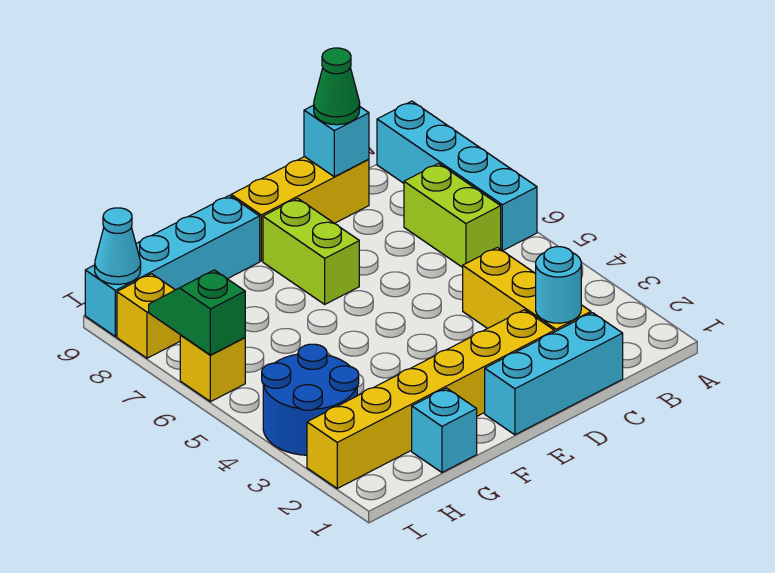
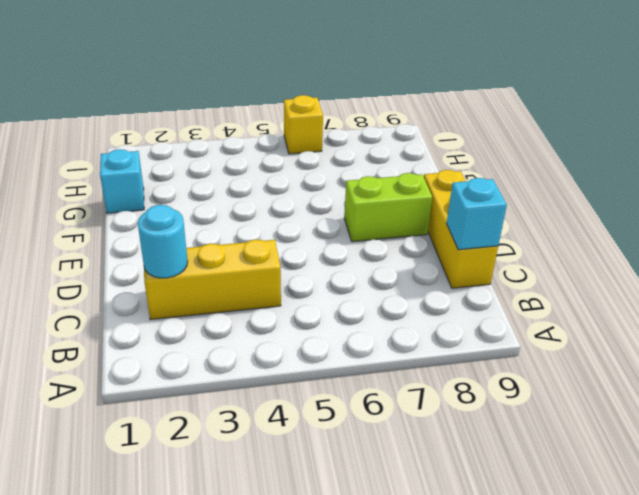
none -> cyan brick A6:A9 level 1
none -> lime brick B6:B7 level 1
none -> cyan brick C1:E1 level 1

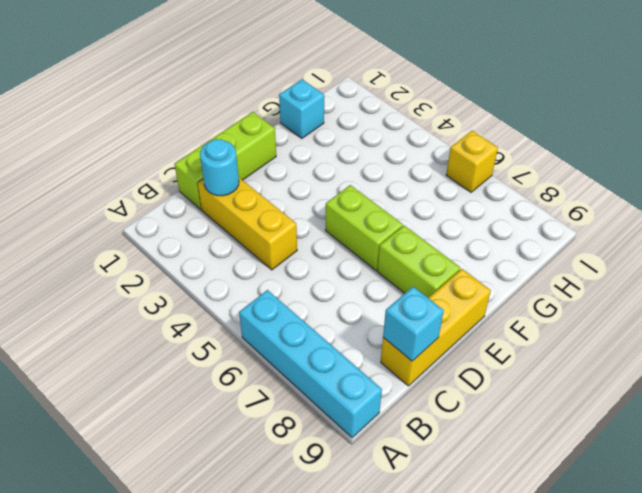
lime brick C1:E1 level 1 -> cyan brick C1:E1 level 1
lime brick E5:E6 level 1 -> lime brick B6:B7 level 1
none -> yellow brick D2:I2 level 1
none -> cyan brick F9:I9 level 1
none -> blue round brick H3:I4 level 1

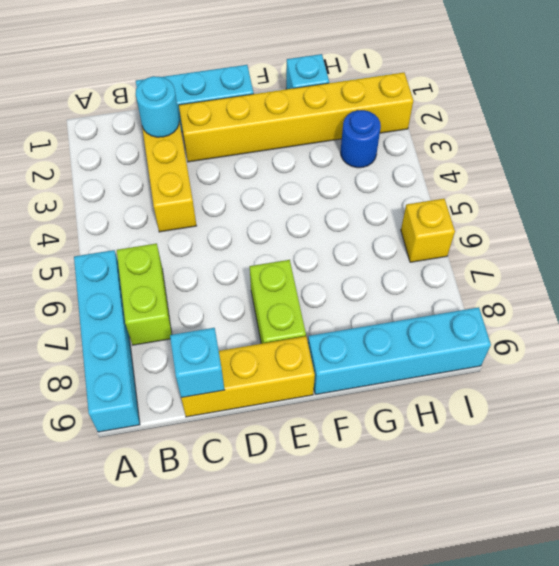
blue round brick H3 level 1 -> blue round brick H3:I4 level 1
none -> yellow brick I8 level 1
none -> green slope I6:I7 level 2 top 6
none -> cyan cone I9 level 2

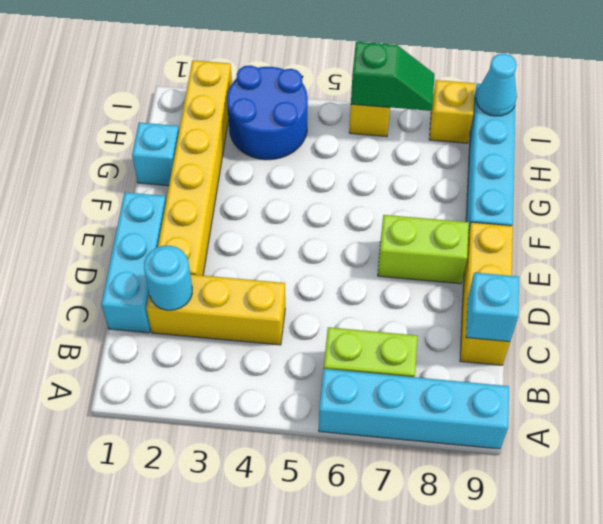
none -> green cone C9 level 3

